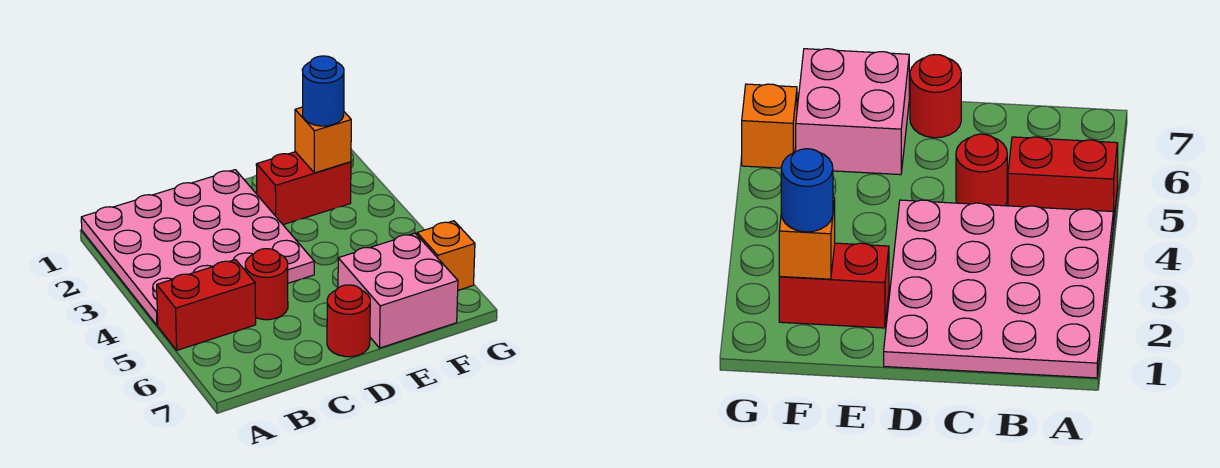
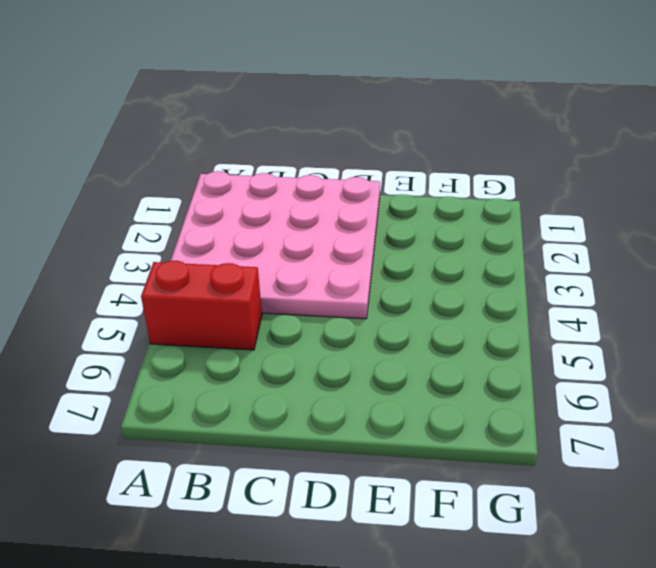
none -> red round brick C5 level 1
none -> red round brick D7 level 1

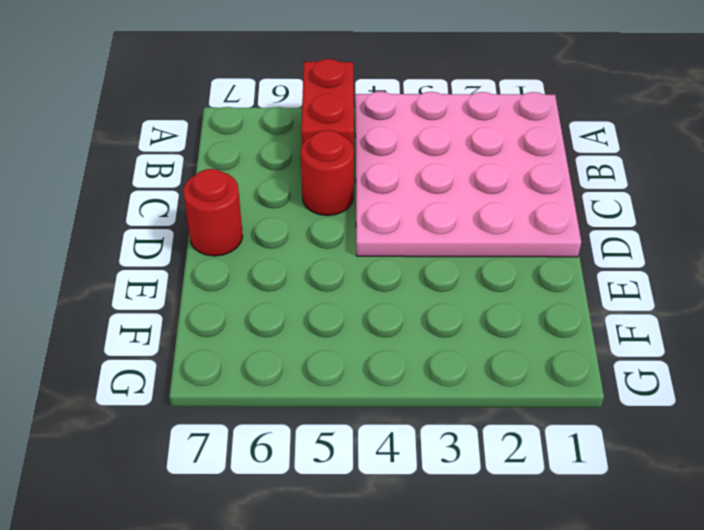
none -> red brick E2:F2 level 1
none -> pink brick E6:F7 level 1

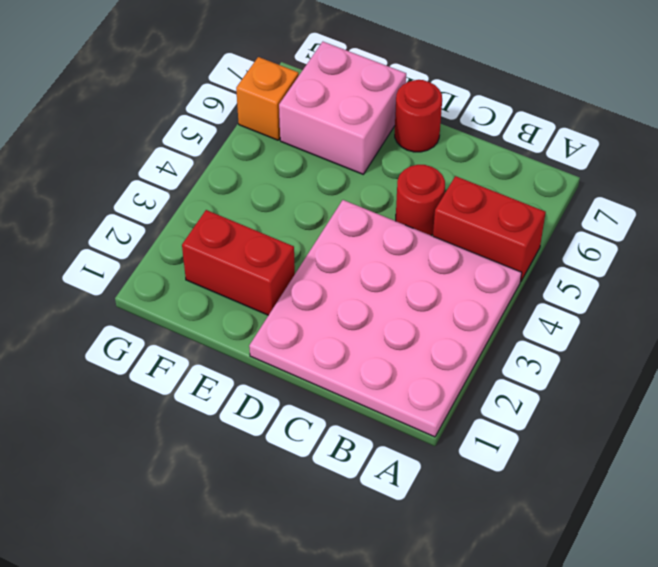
none -> orange brick F2 level 2
none -> blue round brick F2 level 3

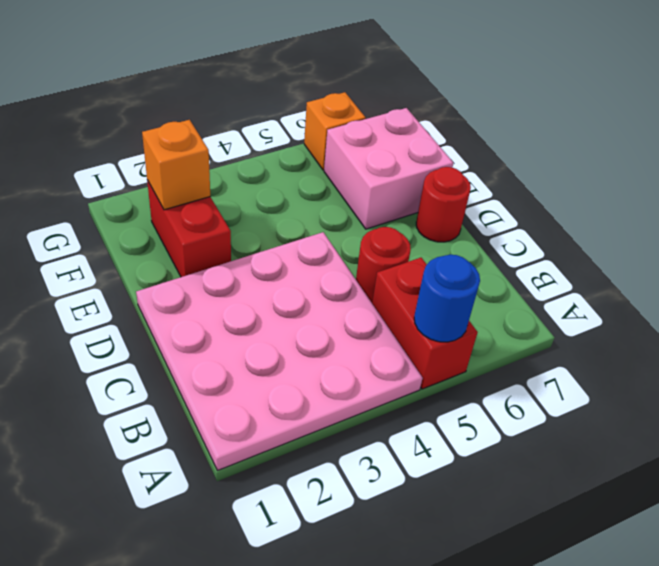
blue round brick A5 level 2 -> blue round brick F2 level 3

